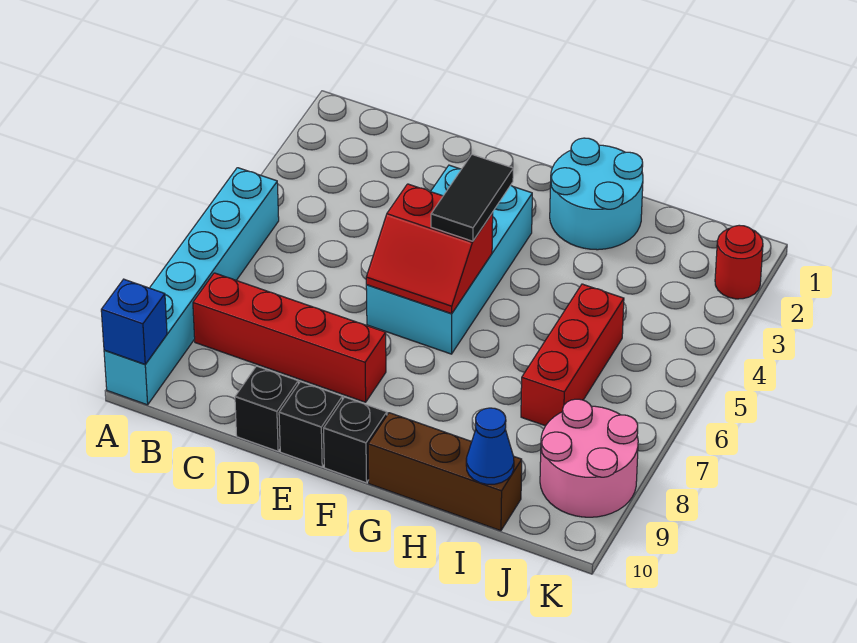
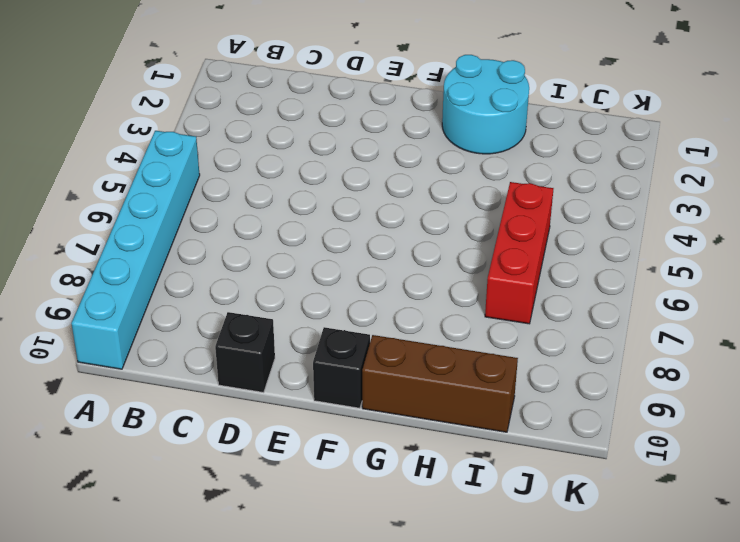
none -> red brick B8:E8 level 1
none -> cyan brick E3:F6 level 1
none -> black brick E10 level 1

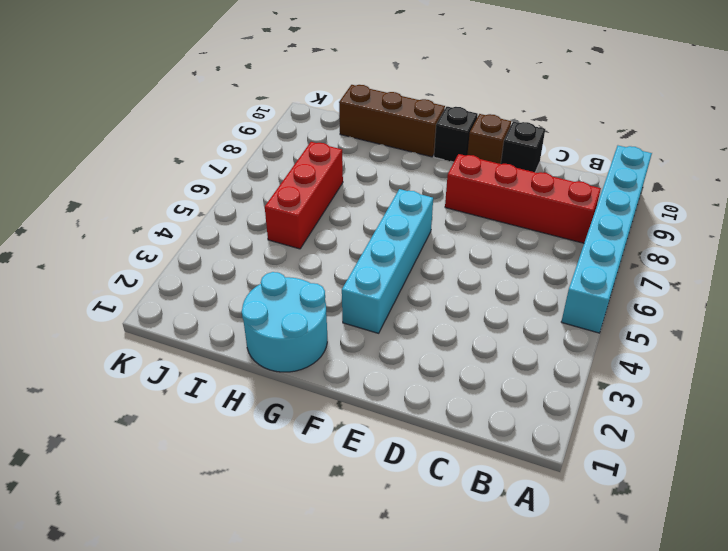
brown brick E10 level 1 -> black brick E10 level 1
cyan brick F3:F6 level 1 -> cyan brick E3:F6 level 1
none -> pink round brick J8:K9 level 1
none -> red round brick K2 level 1
none -> blue brick A10 level 2

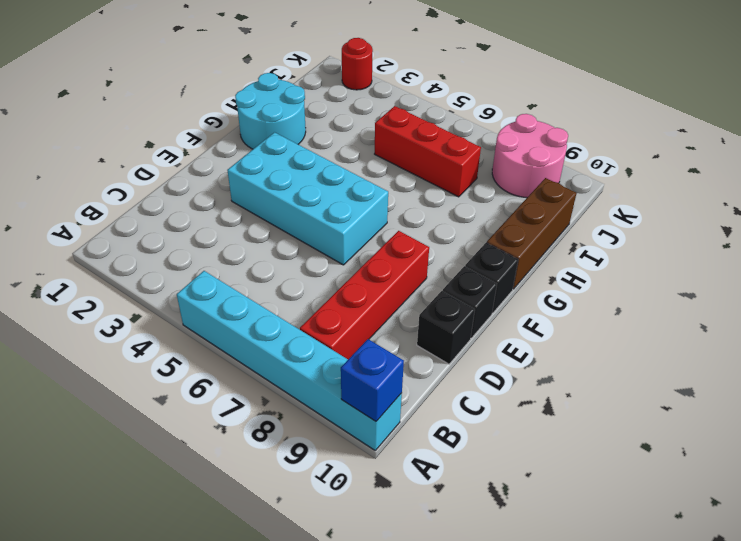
none -> red slope E5:F6 level 2 top 5
none -> blue cone I10 level 2
none -> black tile F4:F5 level 3

